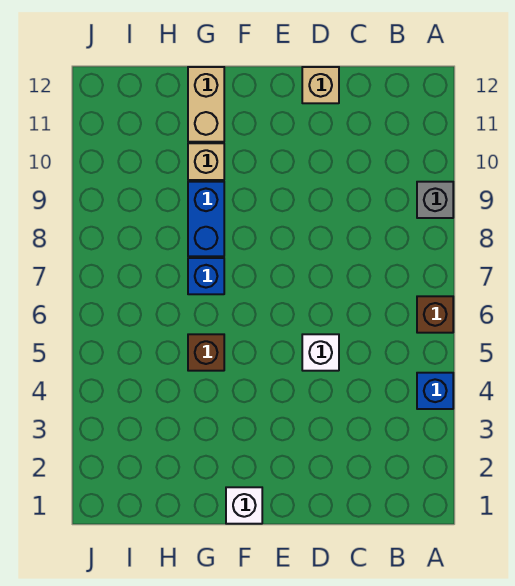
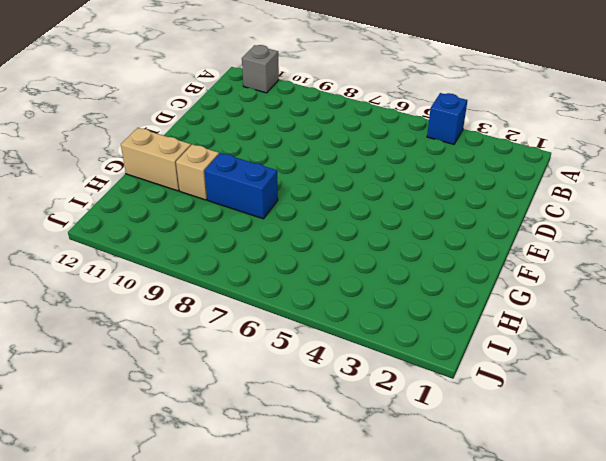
grey brick A11 level 1 -> grey brick A9 level 1
none -> brown brick A6 level 1
none -> white brick D5 level 1

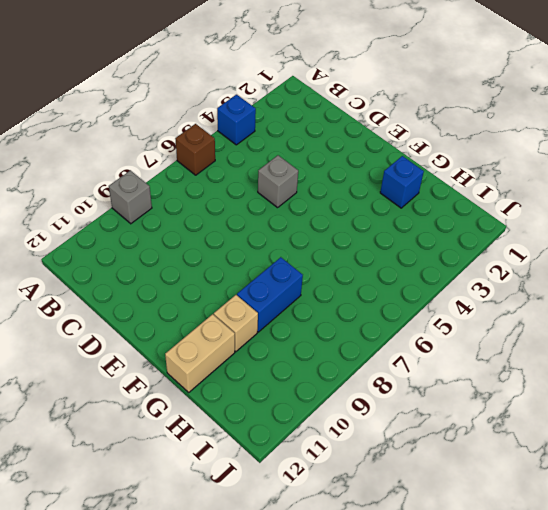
grey brick D5 level 1 -> white brick D5 level 1
blue brick G2 level 1 -> blue brick G7 level 1
none -> tan brick D12 level 1
none -> white brick F1 level 1

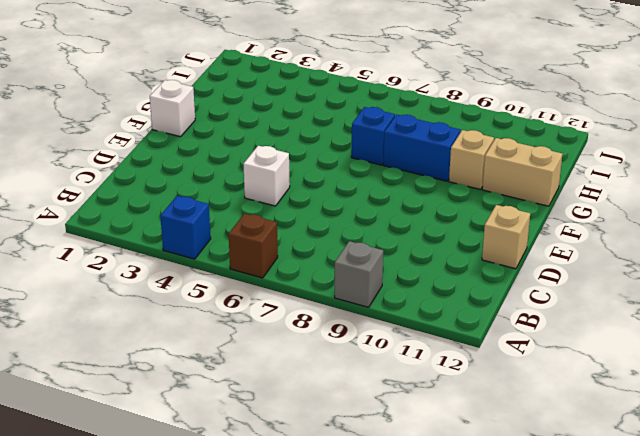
none -> brown brick G5 level 1

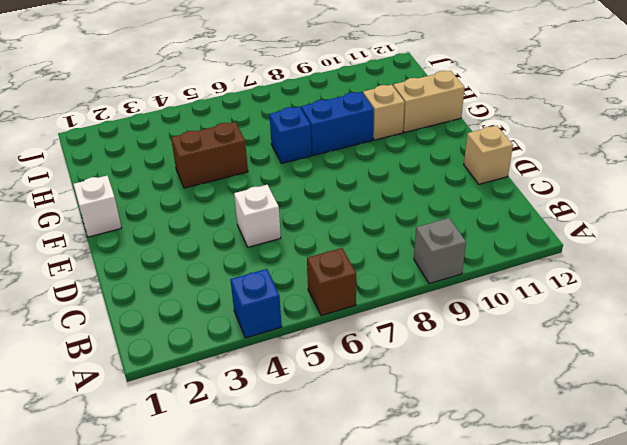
brown brick G4:G5 level 1 -> brown brick G5 level 1

